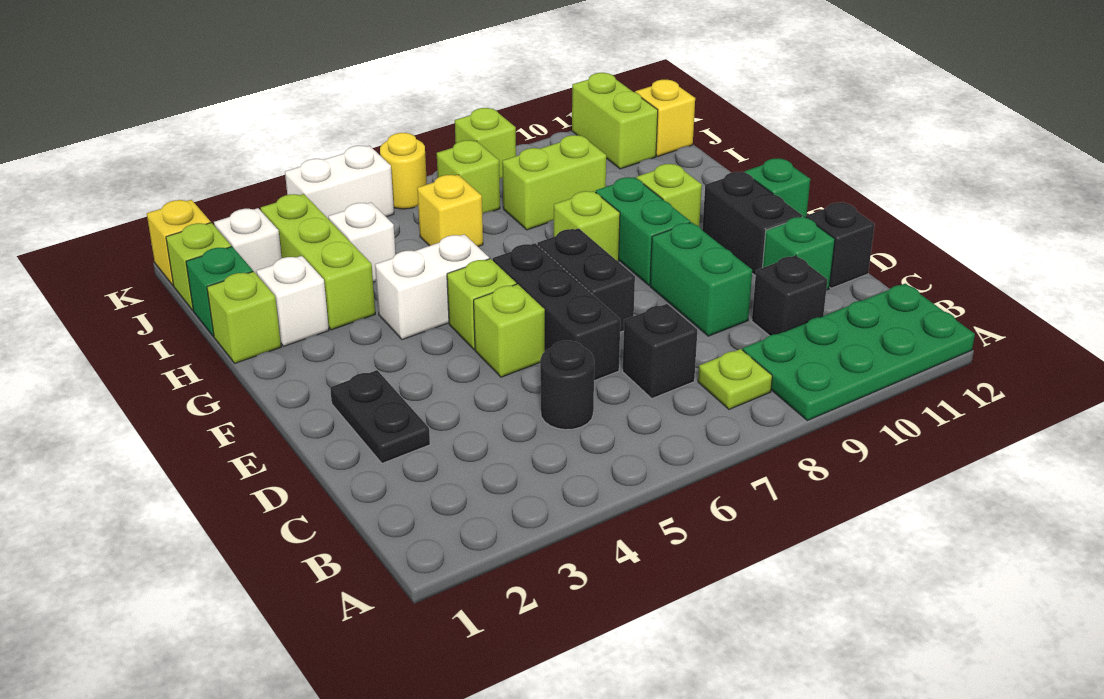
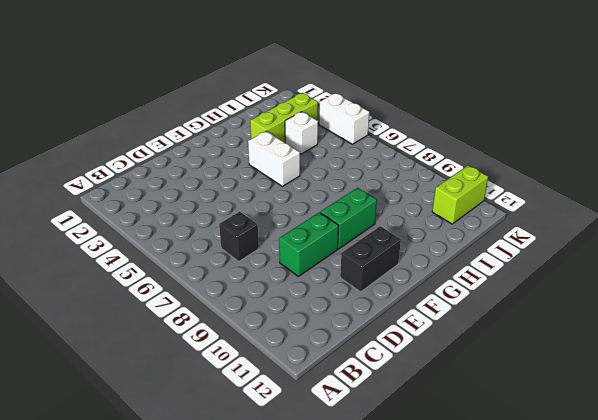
none -> green plate A9:B12 level 1
none -> lime plate B8 level 1
none -> black round brick C5 level 1
none -> black brick C10 level 1

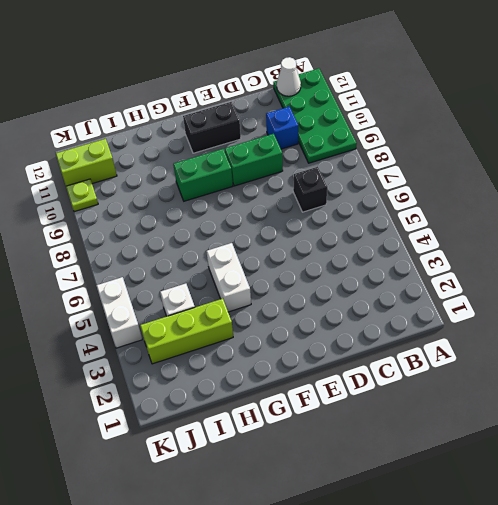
white cone B12 level 2 -> none
blue brick C10 level 1 -> black brick C10 level 1
lime plate K10 level 1 -> lime plate B8 level 1
none -> black round brick C5 level 1
none -> black plate D2:E2 level 1
none -> black brick D6:F6 level 1
none -> green brick D11 level 1

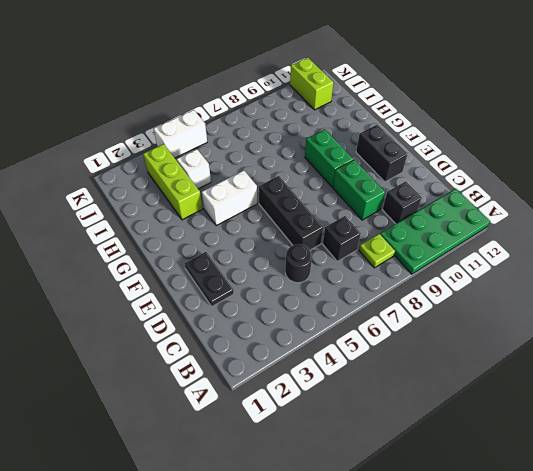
none -> green brick D11 level 1
none -> black brick D12 level 1
none -> lime brick E5 level 1
none -> black brick E7:F7 level 1

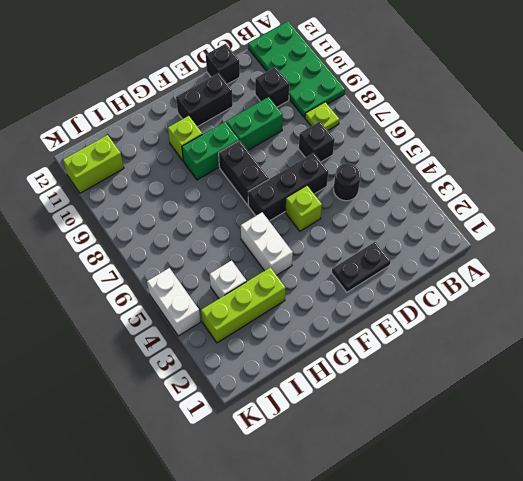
black brick F7:F8 level 1 -> black brick E7:F7 level 1
none -> green brick D11 level 1
none -> lime brick F5 level 1
none -> green brick F12 level 1
none -> lime brick G8 level 1

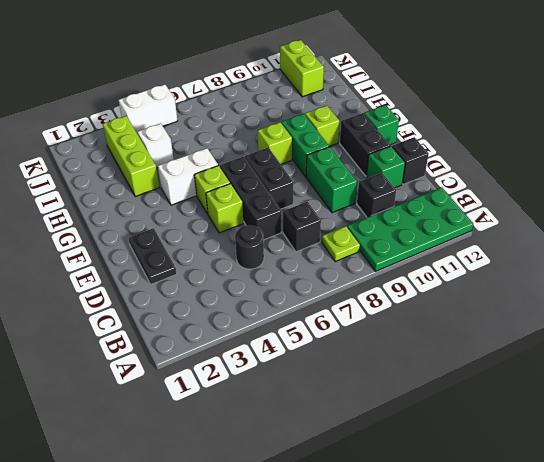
none -> lime brick H1 level 1
none -> white brick H2 level 1
none -> green brick I1 level 1
none -> yellow brick I6 level 1

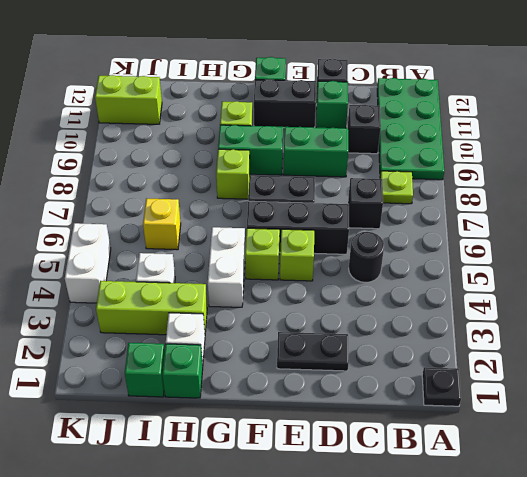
black plate A1 level 1 -> none
green brick H1 level 1 -> lime brick H1 level 1
none -> lime brick I8:I9 level 1
none -> lime brick J1 level 1
none -> white brick J2 level 1
none -> lime brick J7 level 1

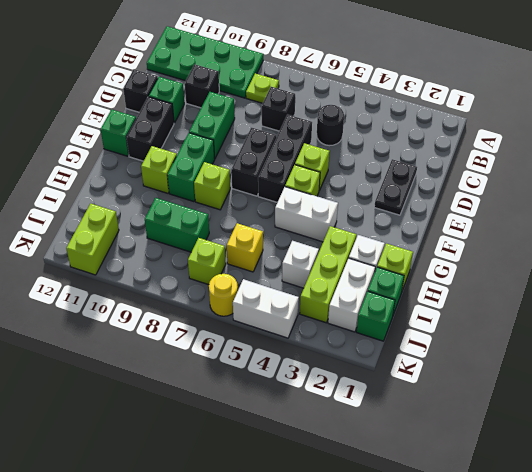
white brick I2:J2 level 1 -> white brick J2 level 1
green brick I8:I9 level 1 -> lime brick I8:I9 level 1
green brick J1 level 1 -> lime brick J1 level 1
none -> yellow brick J12 level 1
none -> yellow brick K1 level 1
none -> lime brick K8 level 1

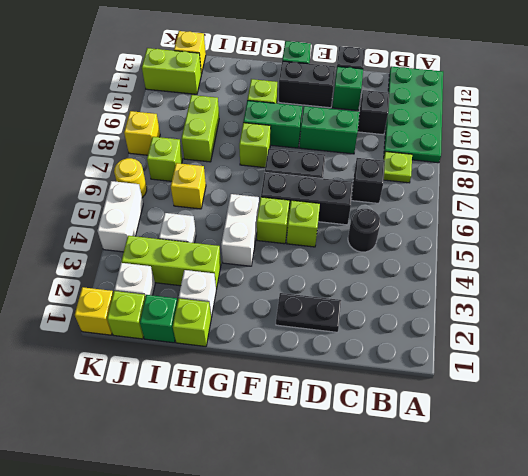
yellow brick K8 level 1 -> lime brick K8 level 1

